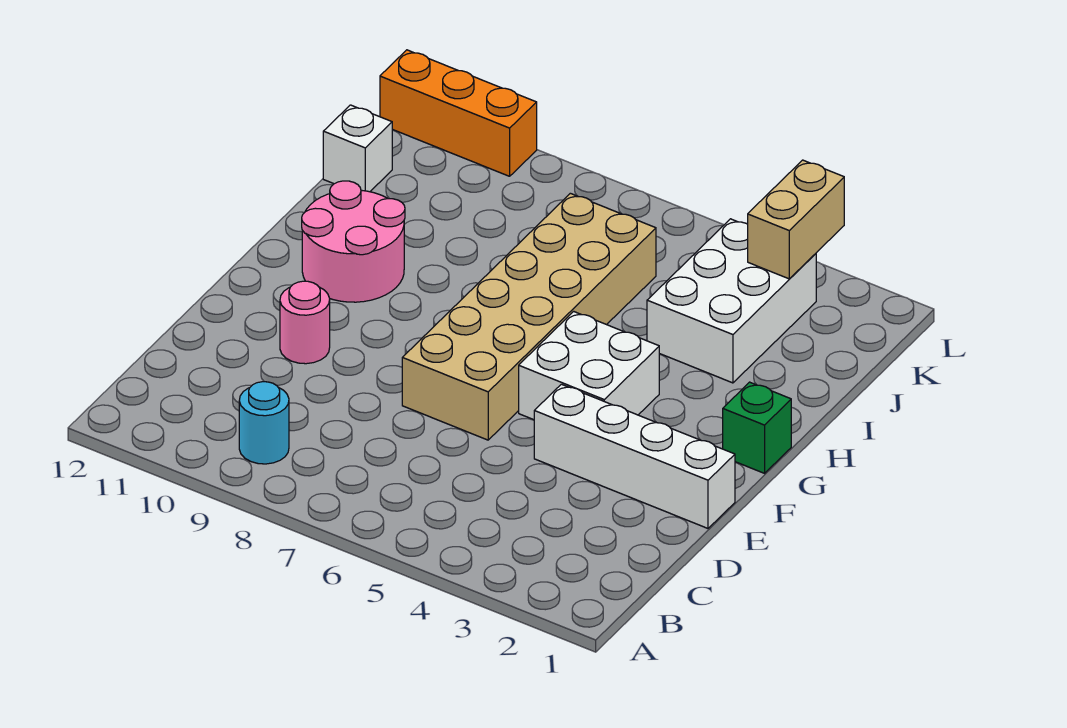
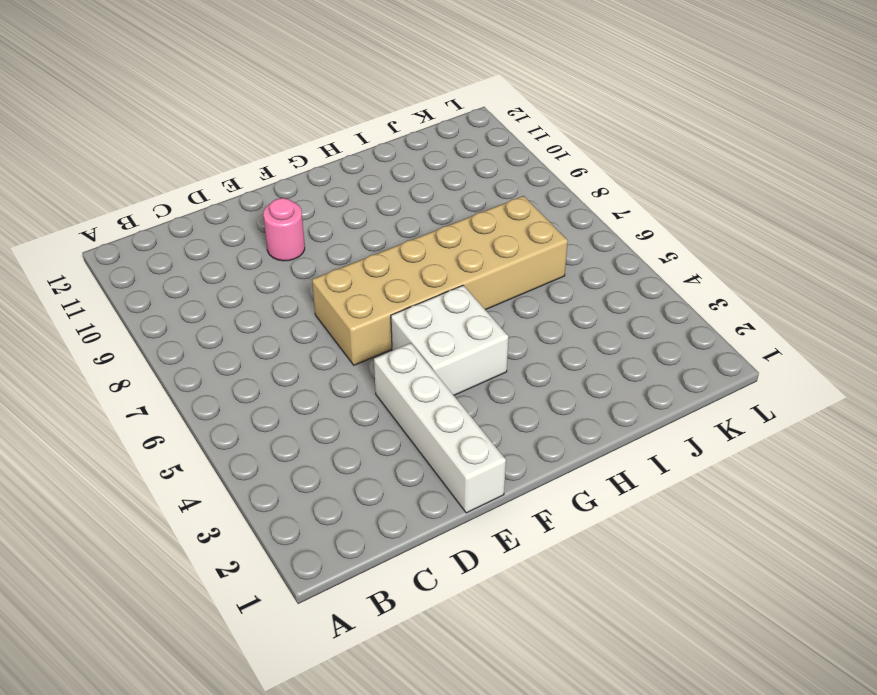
none -> cyan round brick B9 level 1
none -> green brick G1 level 1

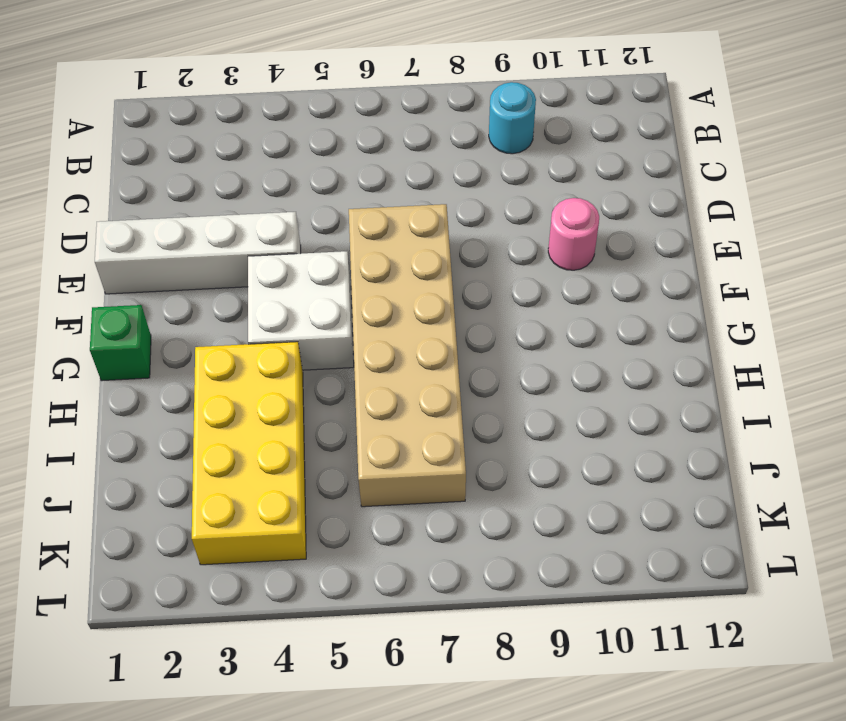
yellow brick H3:K4 level 1 -> white brick I3:K4 level 1
none -> pink round brick G10:H11 level 1
none -> white brick J12 level 1

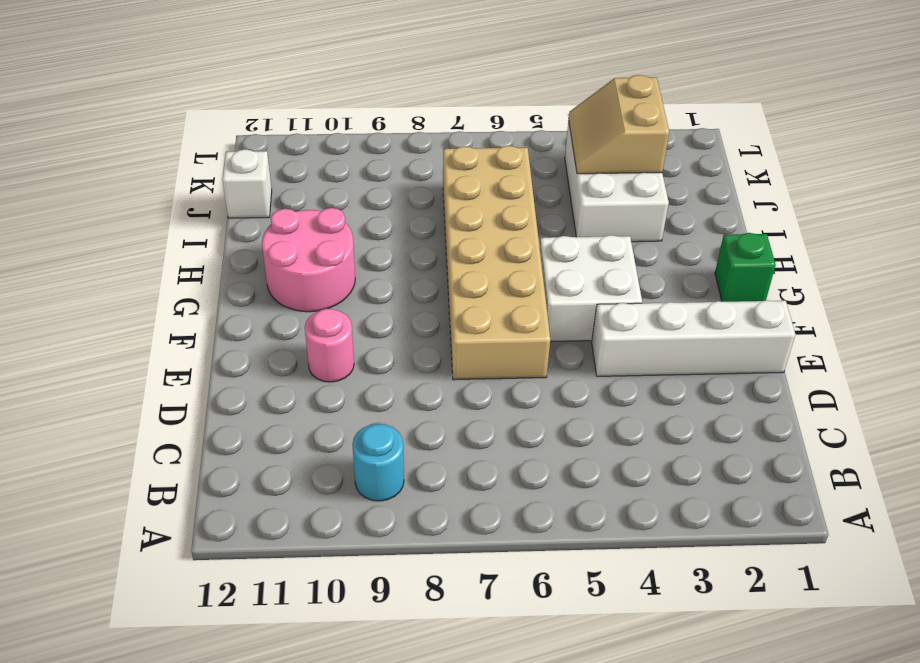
tan slope J3:K4 level 2 top 3 -> tan brick K3:L3 level 2
none -> orange brick L10:L12 level 1

